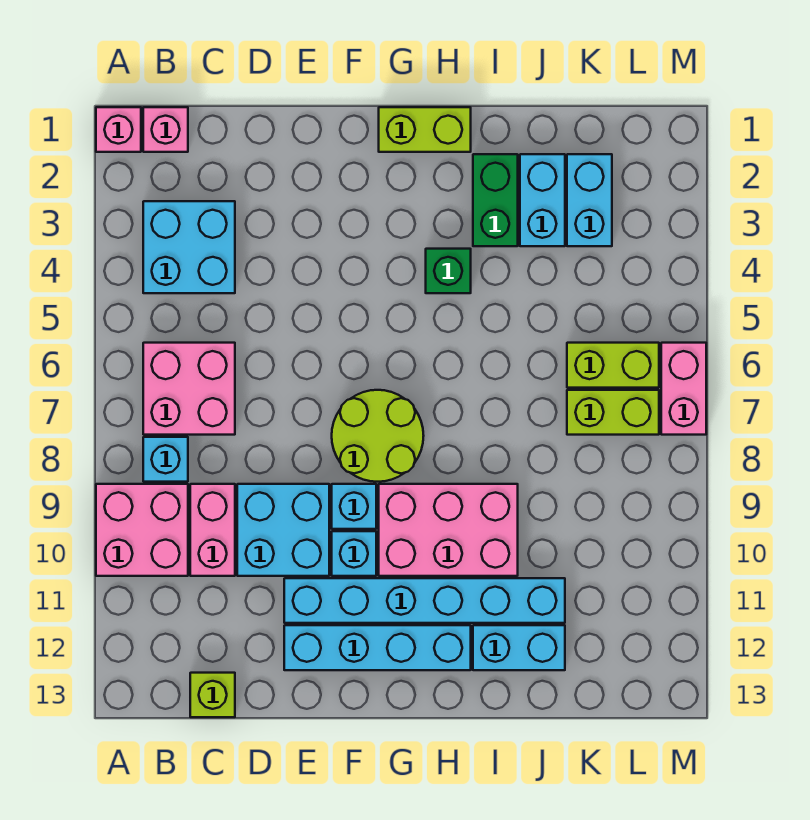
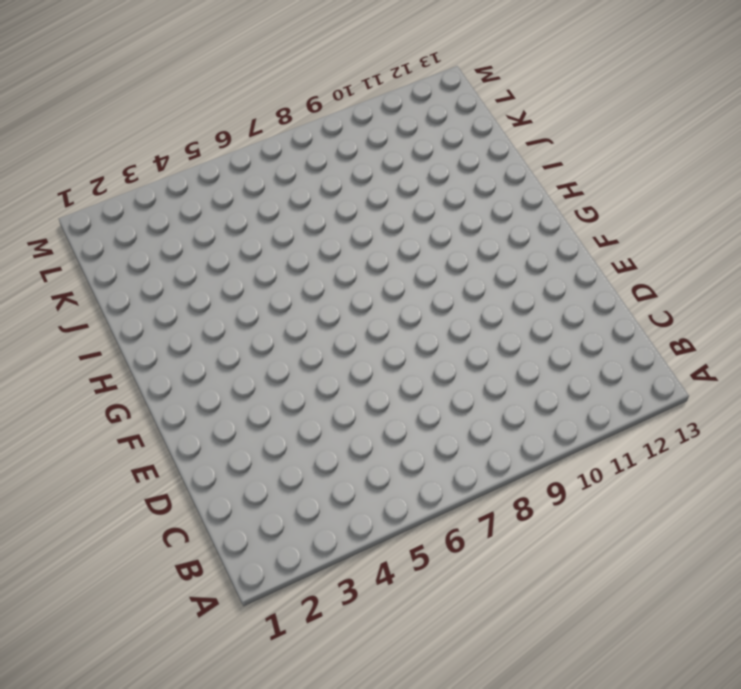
none -> pink brick A1 level 1
none -> pink brick A9:B10 level 1
none -> pink brick B1 level 1

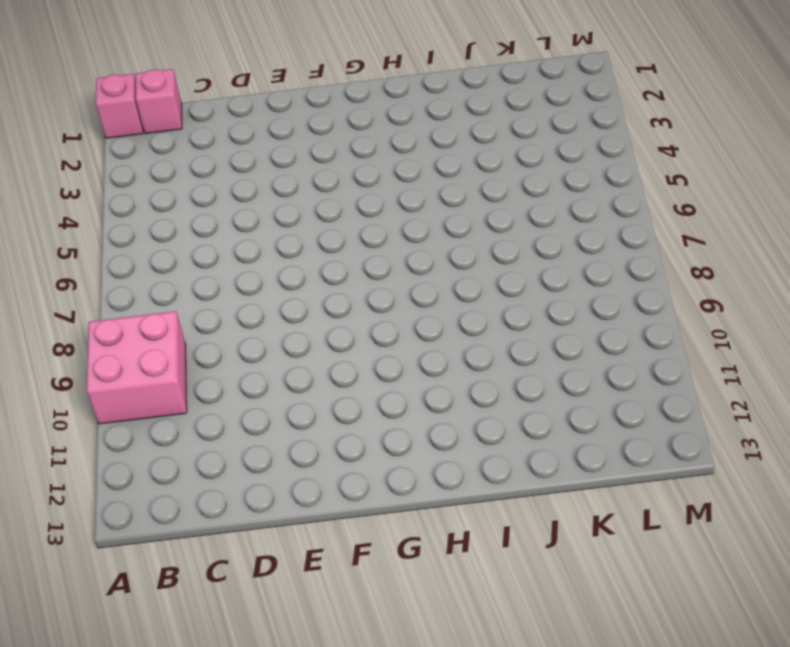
none -> cyan brick B3:C4 level 1
none -> pink brick B6:C7 level 1
none -> cyan brick B8 level 1

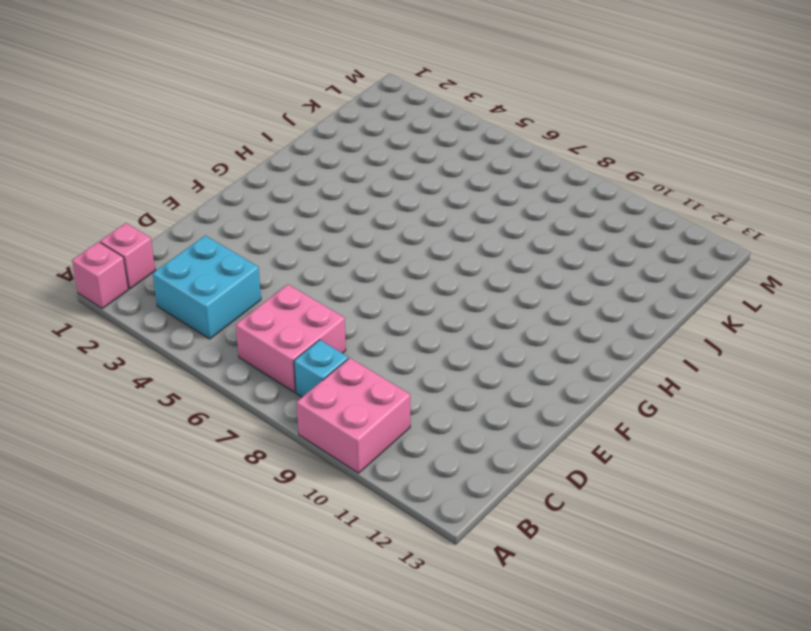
none -> pink brick C9:C10 level 1
none -> lime brick C13 level 1
none -> cyan brick D9:E10 level 1

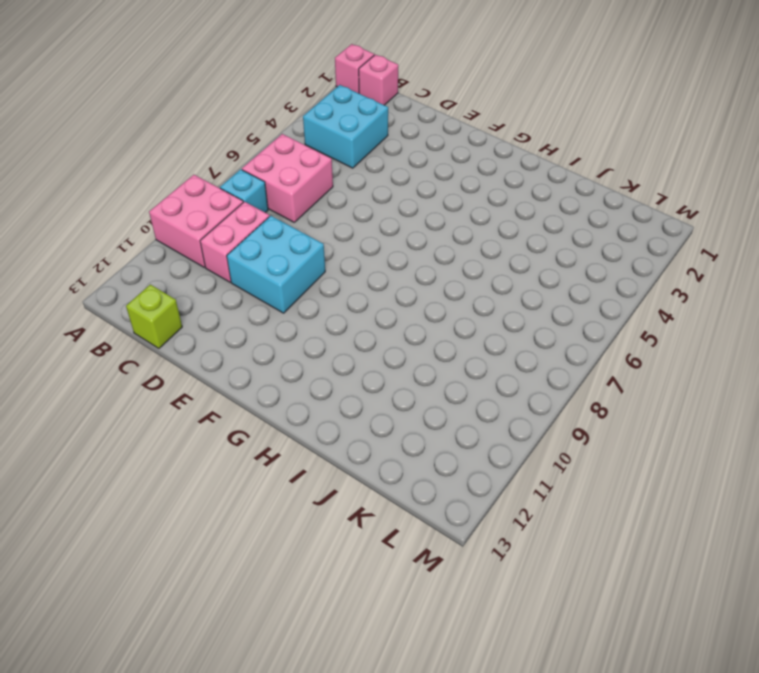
none -> cyan brick E11:J11 level 1
none -> cyan brick E12:H12 level 1
none -> lime round brick F7:G8 level 1

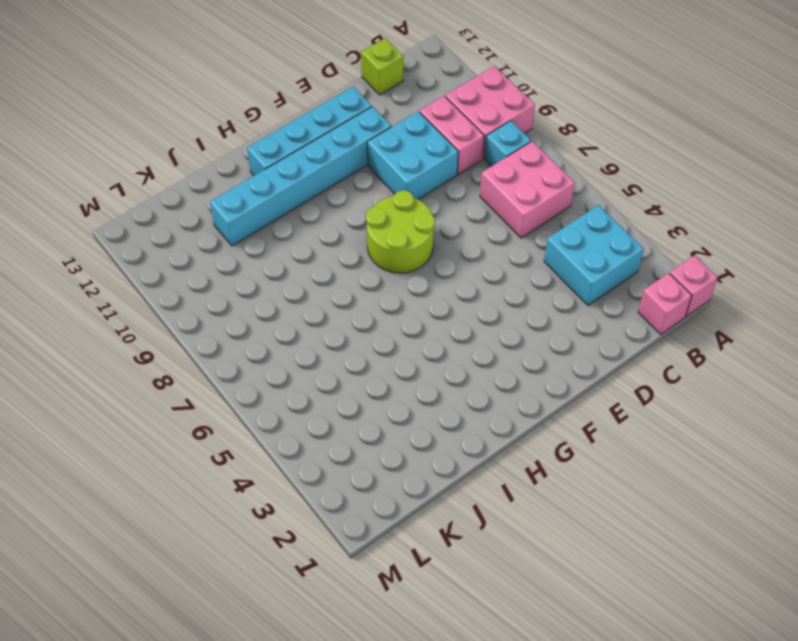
none -> cyan brick F9 level 1
none -> cyan brick F10 level 1
none -> lime brick G1:H1 level 1

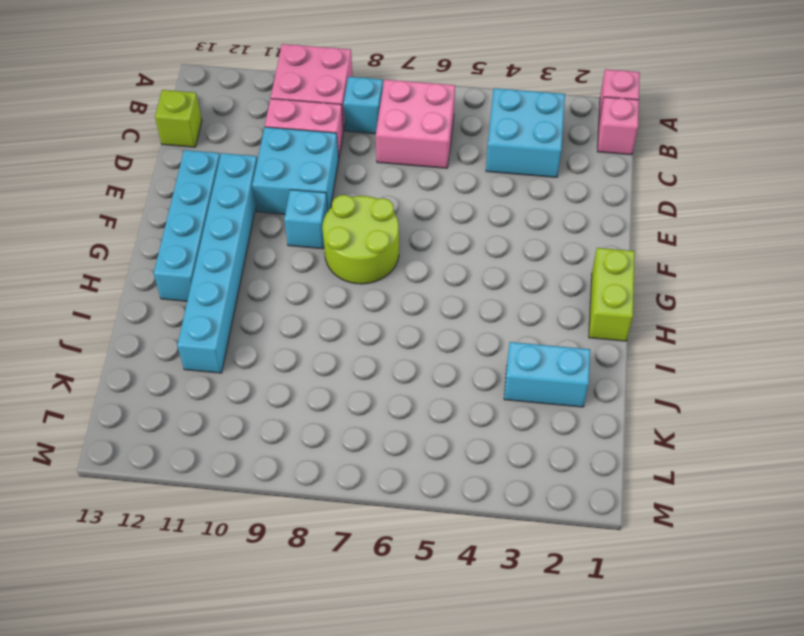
none -> cyan brick F10 level 1
none -> pink brick G9:I10 level 1
none -> green brick H4 level 1

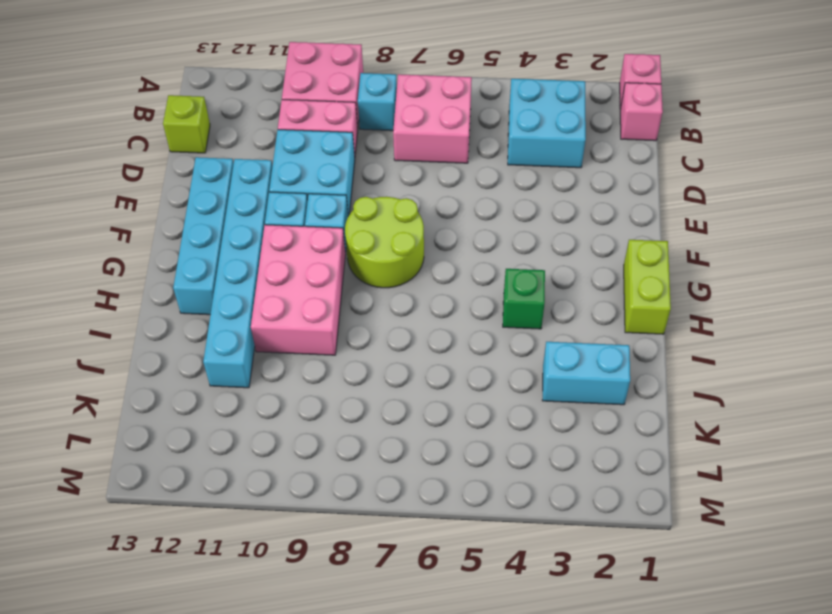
none -> green brick I2:I3 level 1
none -> cyan brick I12:J12 level 1
none -> cyan brick K2:K3 level 1

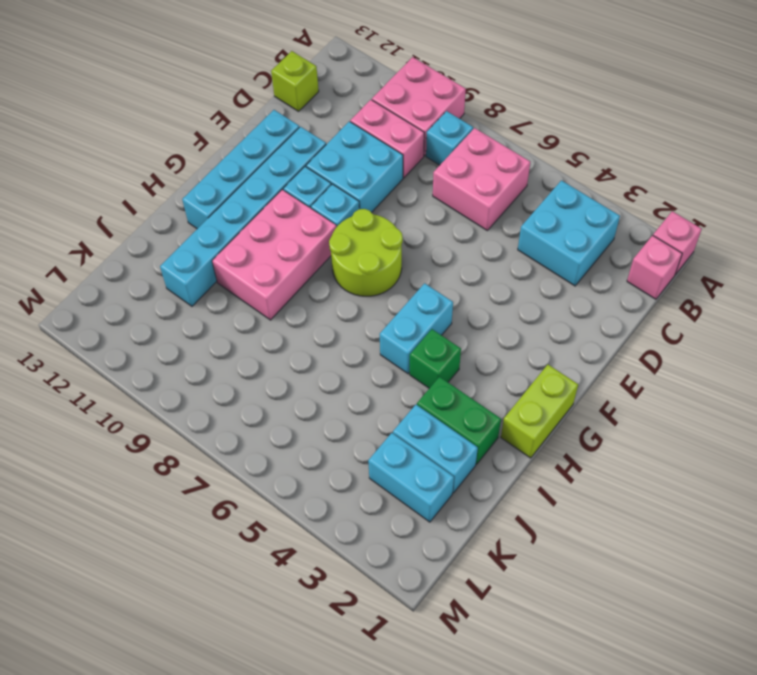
cyan brick G5:H5 level 1 -> cyan brick I12:J12 level 1
none -> lime brick K6:L6 level 1
none -> lime brick K7:L7 level 1
none -> pink brick M6:M7 level 1

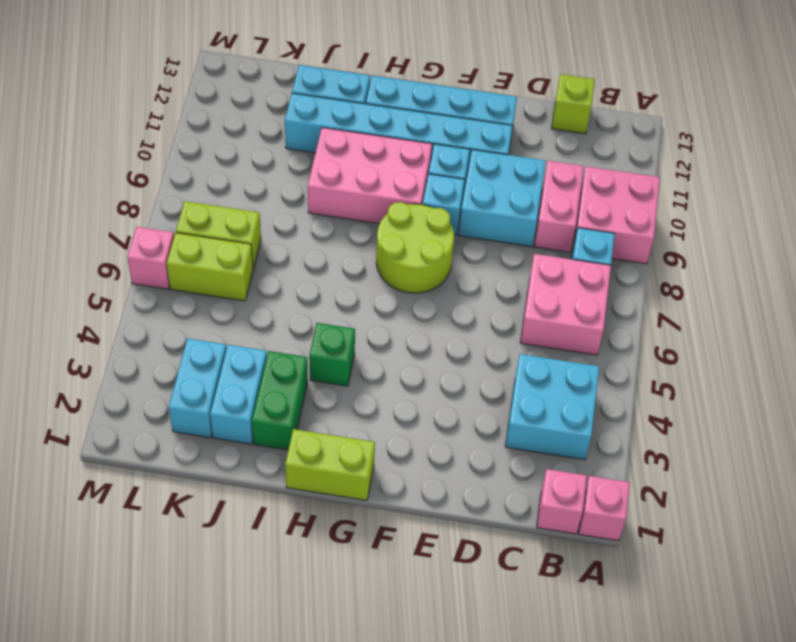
pink brick M6 level 1 -> pink brick M6:M7 level 1

